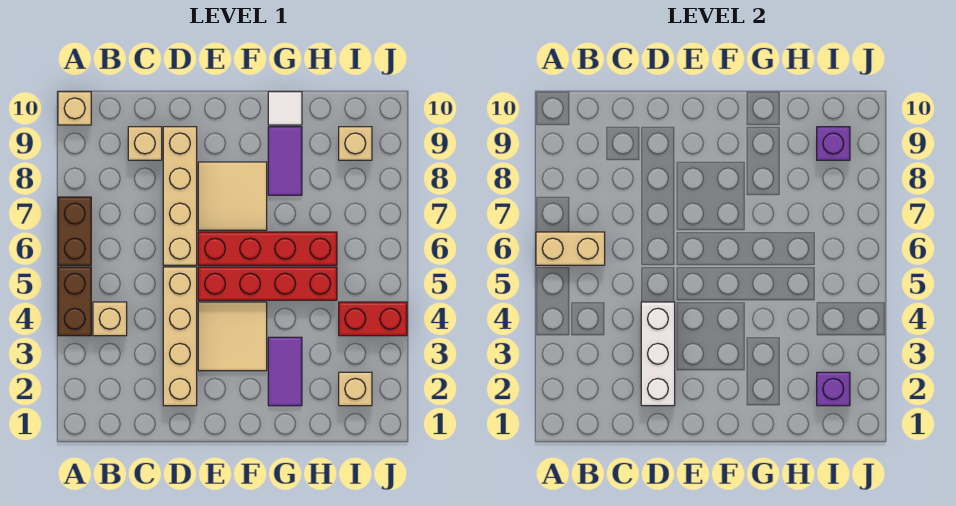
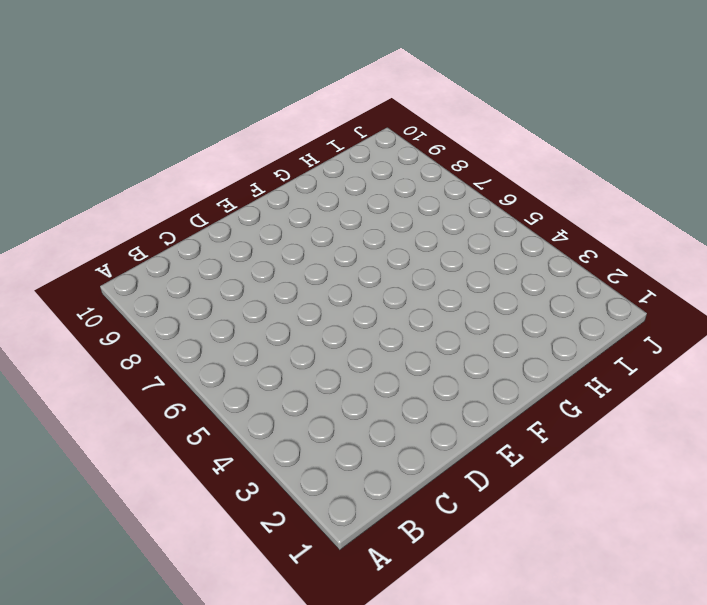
none -> brown brick A4:A5 level 1
none -> brown brick A6:A7 level 1
none -> tan brick A10 level 1

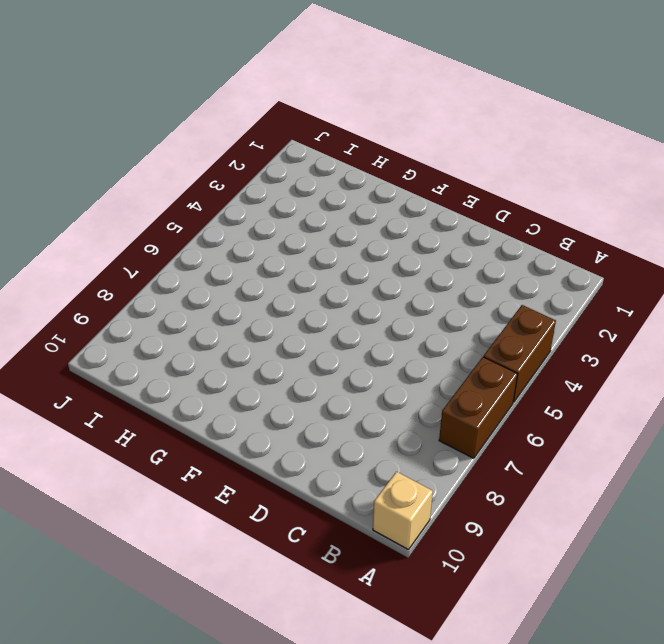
none -> tan brick B4 level 1
none -> tan brick C9 level 1
none -> tan brick D2:D5 level 1

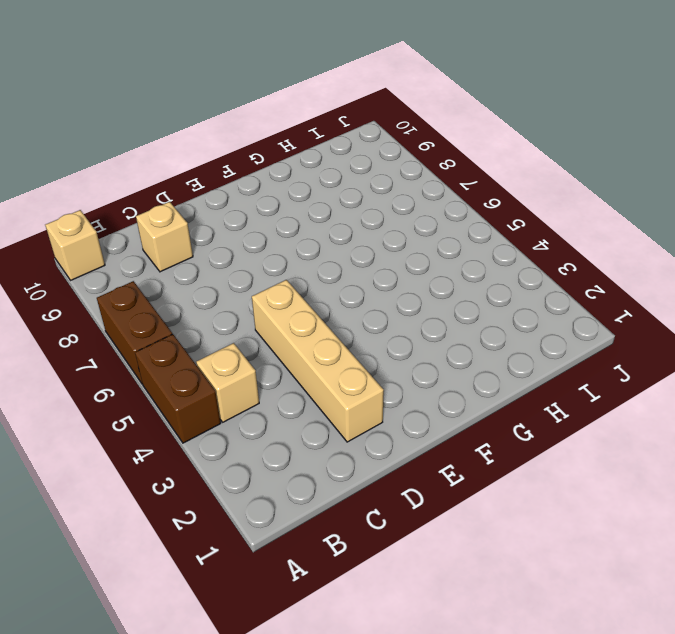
none -> tan brick D6:D9 level 1
none -> tan tile E3:F4 level 1
none -> red brick E5:H5 level 1

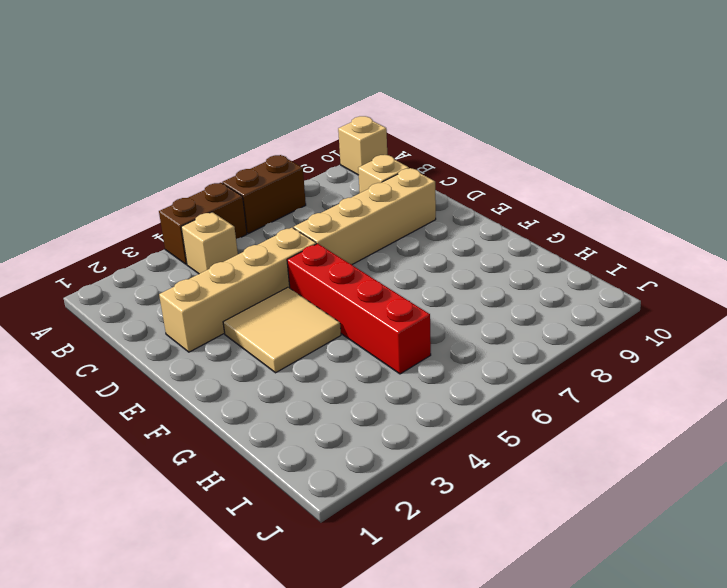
none -> red brick E6:H6 level 1
none -> tan tile E7:F8 level 1
none -> purple tile G2:G3 level 1

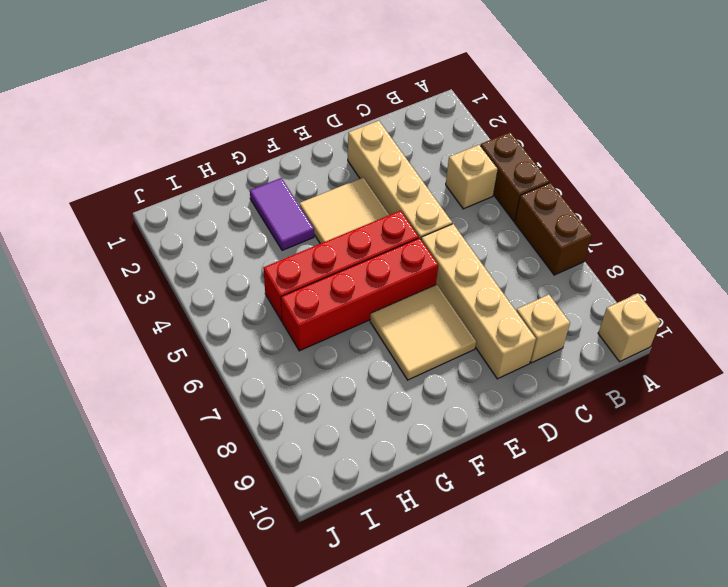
none -> purple tile G8:G9 level 1
none -> white tile G10 level 1
none -> tan brick I2 level 1

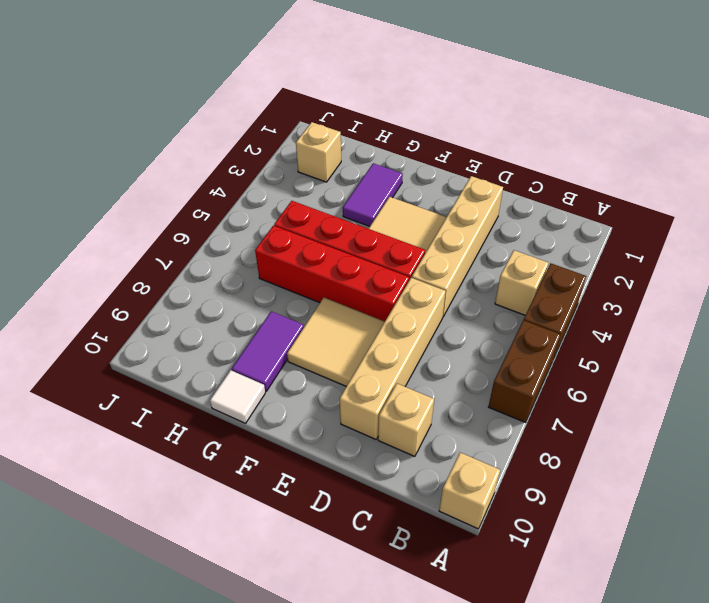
none -> red brick I4:J4 level 1
none -> tan brick I9 level 1
none -> tan brick A6:B6 level 2

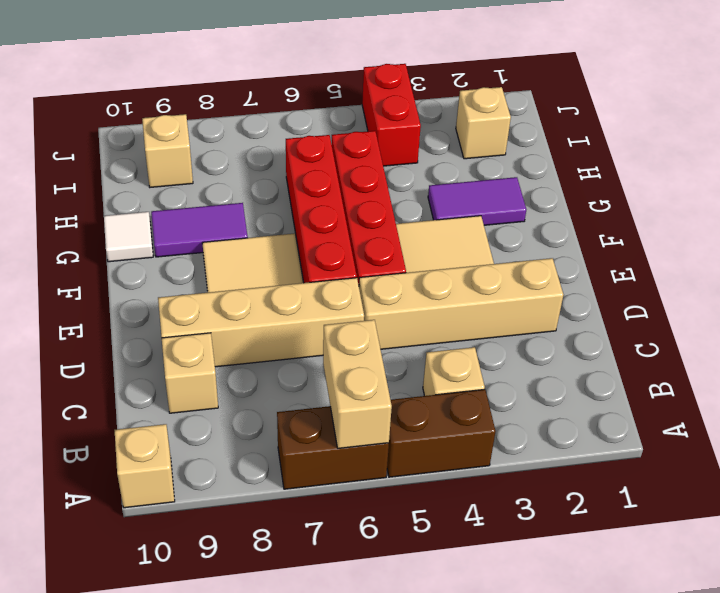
none -> white brick D2:D4 level 2
none -> purple brick I2 level 2
none -> purple brick I9 level 2

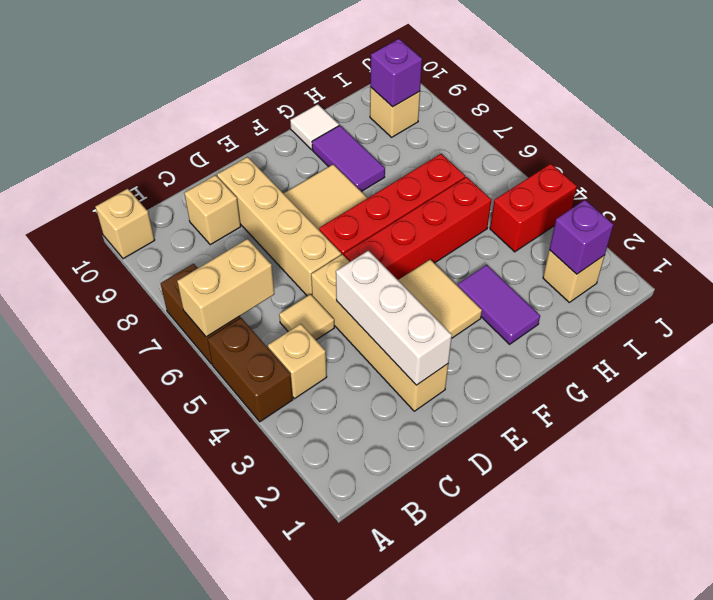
tan tile C5 level 1 -> none

